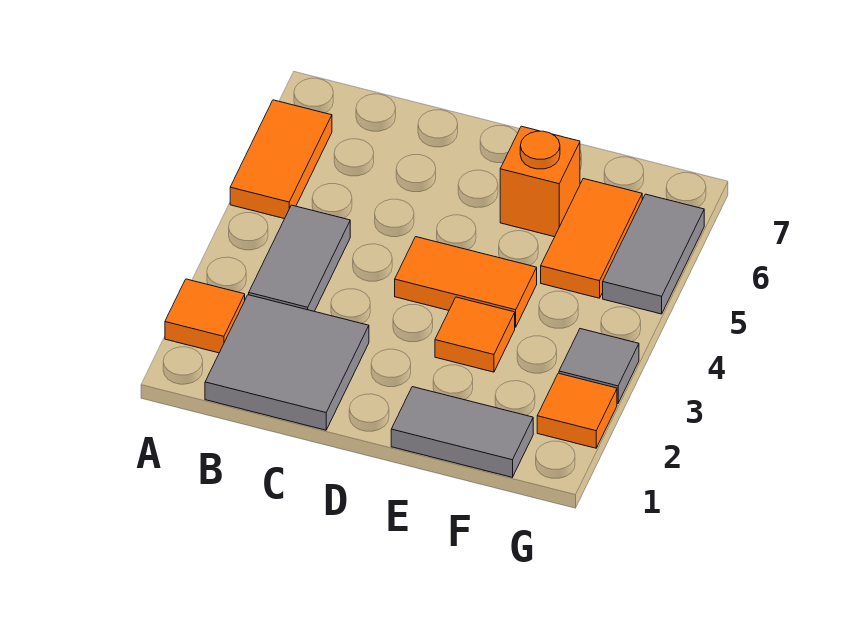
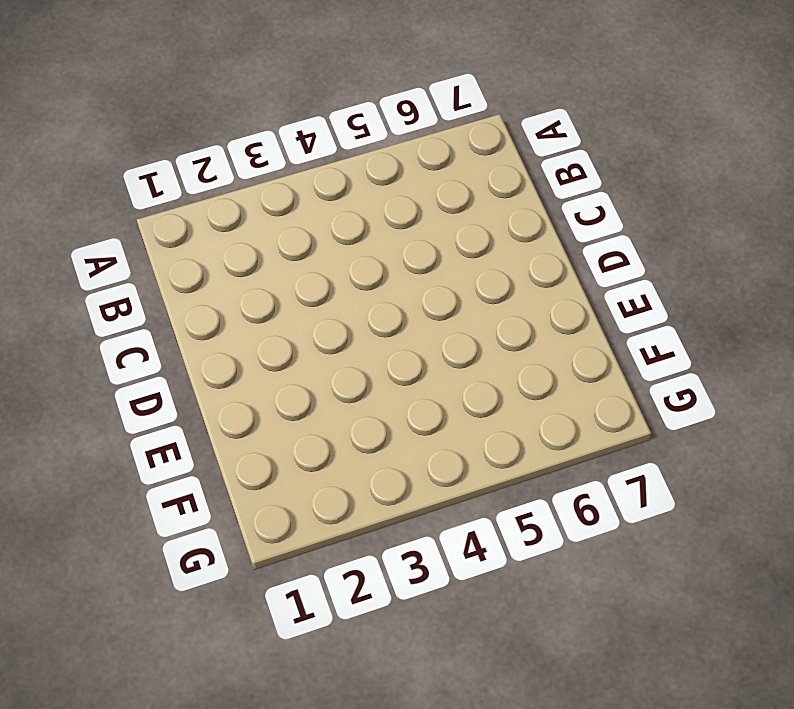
none -> orange tile A2 level 1
none -> orange tile A5:A6 level 1
none -> grey tile B1:C2 level 1

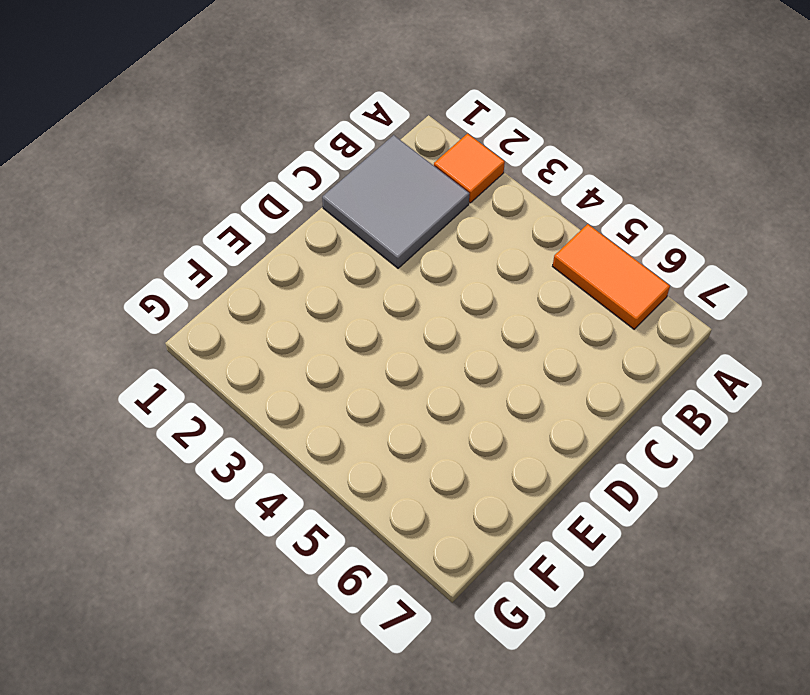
none -> grey tile B3:B4 level 1
none -> orange tile D4:E4 level 1
none -> grey tile E1:F1 level 1

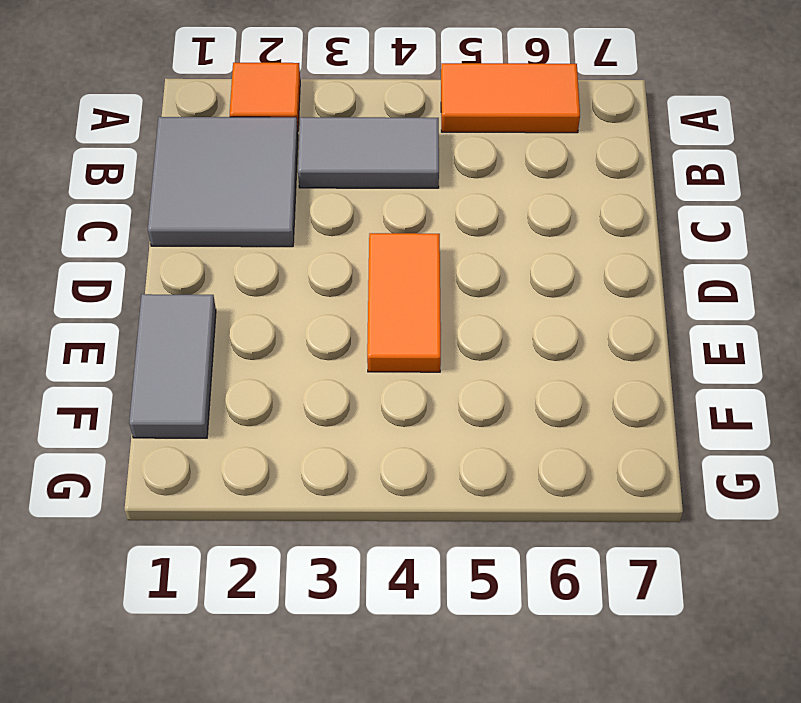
none -> orange tile E3 level 1
none -> orange brick E6 level 1
none -> orange tile F5:F6 level 1

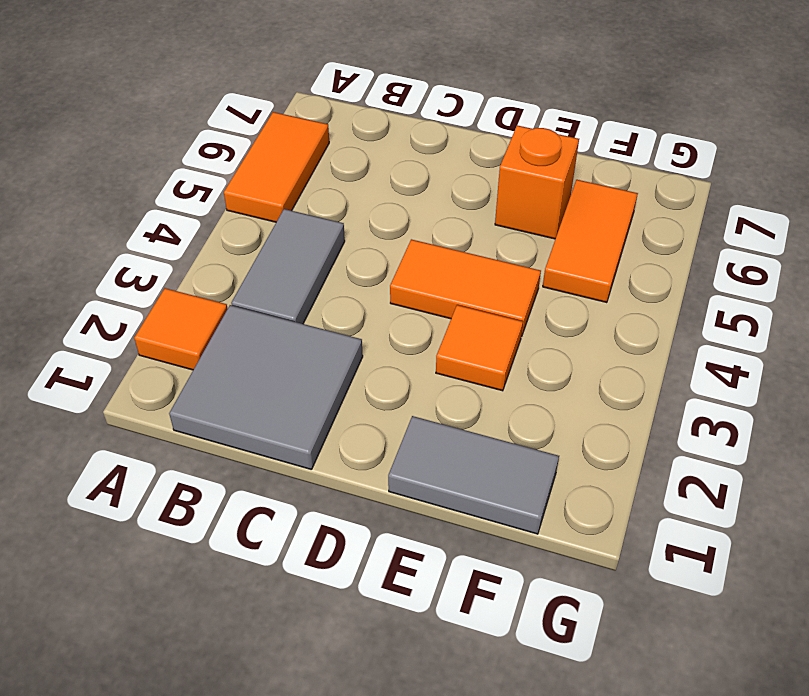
none -> orange tile G2 level 1
none -> grey tile G3 level 1
none -> grey tile G5:G6 level 1

